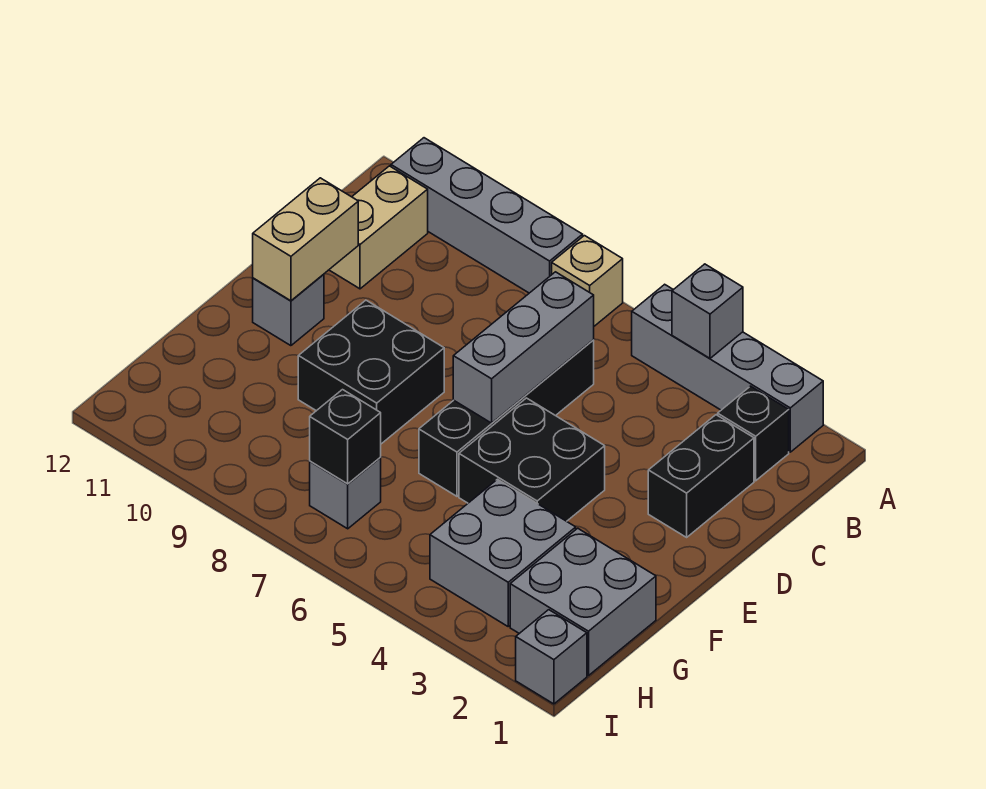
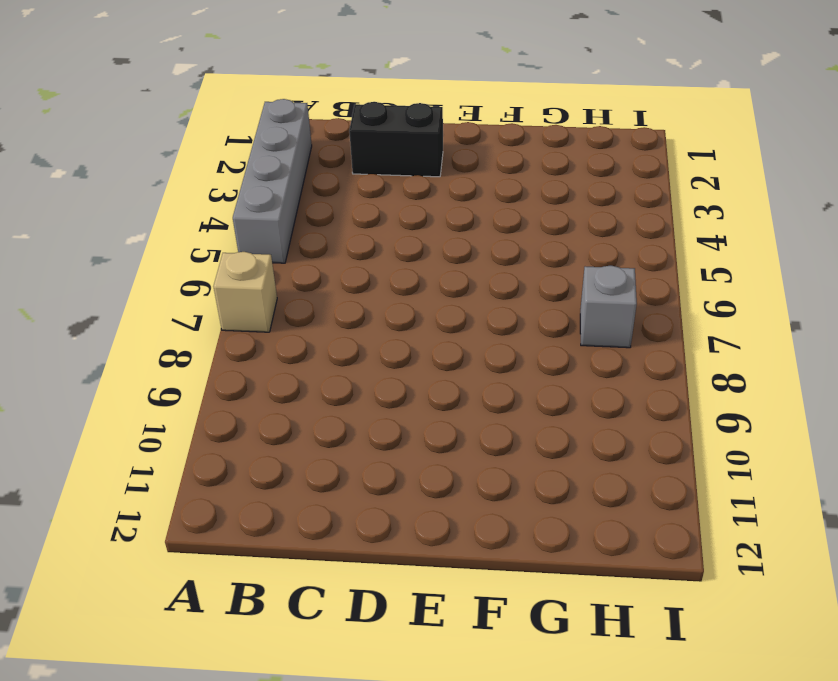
none -> grey brick A8:A11 level 1
none -> black brick B2 level 1
none -> tan brick B11:C11 level 1

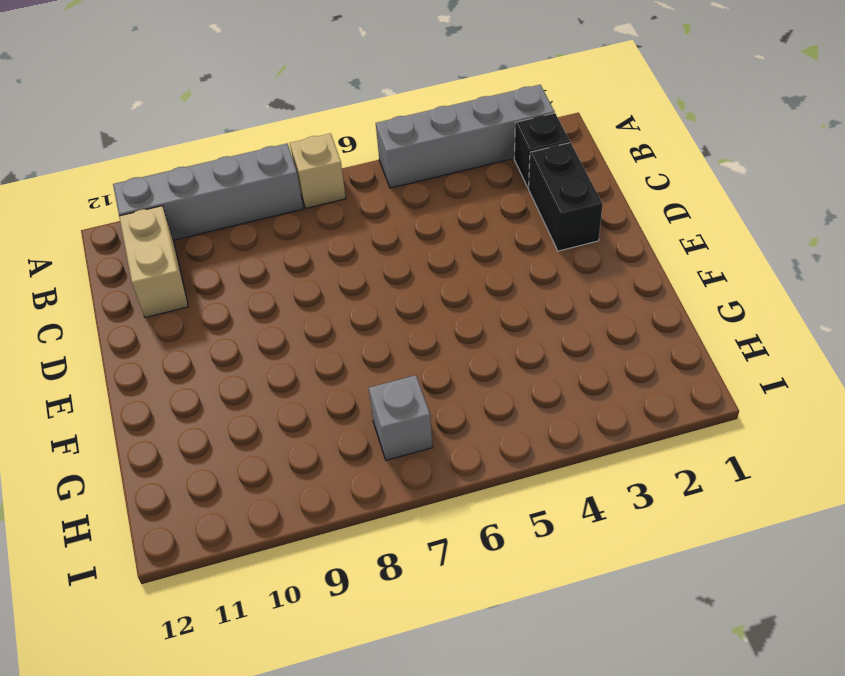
none -> black brick C6:F6 level 1
none -> black brick E4:F5 level 1
none -> black brick E8:F9 level 1

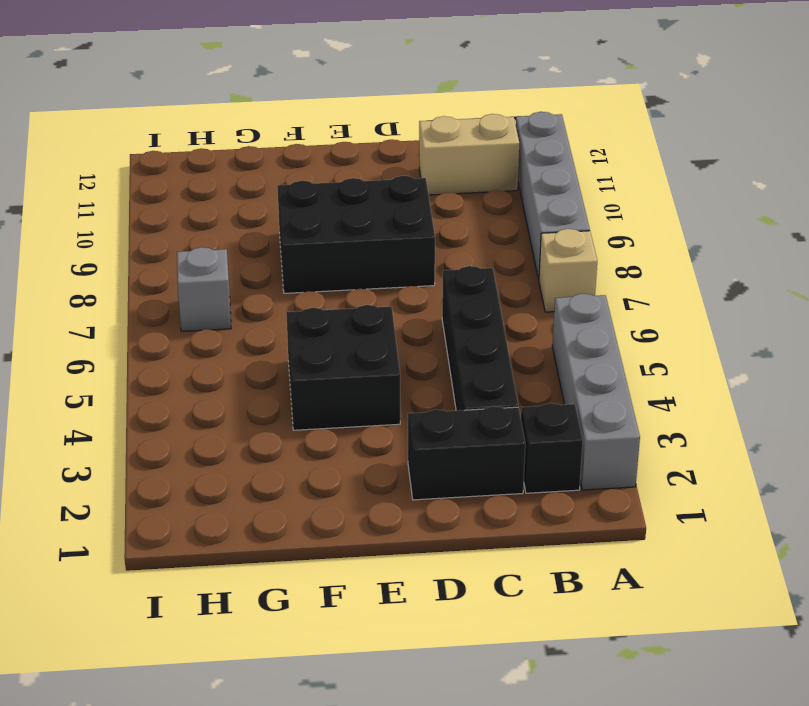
black brick C3:C6 level 1 -> black brick C6:F6 level 1
black brick D8:F9 level 1 -> black brick E8:F9 level 1
none -> grey brick E11 level 1
none -> grey brick G1:H2 level 1
none -> grey brick G3:H4 level 1

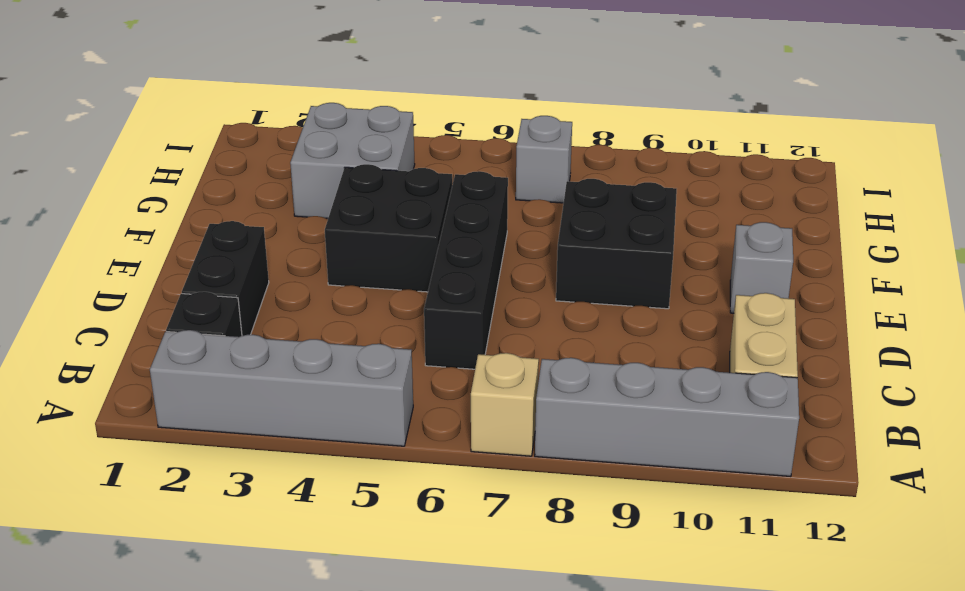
none -> grey brick G1:H2 level 1
none -> grey brick I1 level 1
none -> grey brick A4 level 2

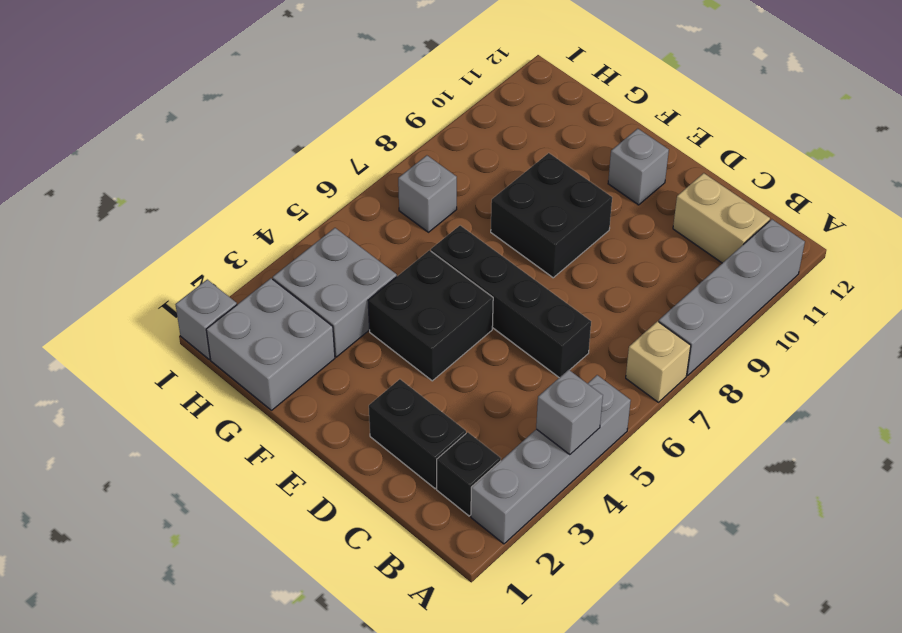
none -> grey brick C6:E6 level 2
none -> tan brick D11:E11 level 2
none -> black brick H7 level 2

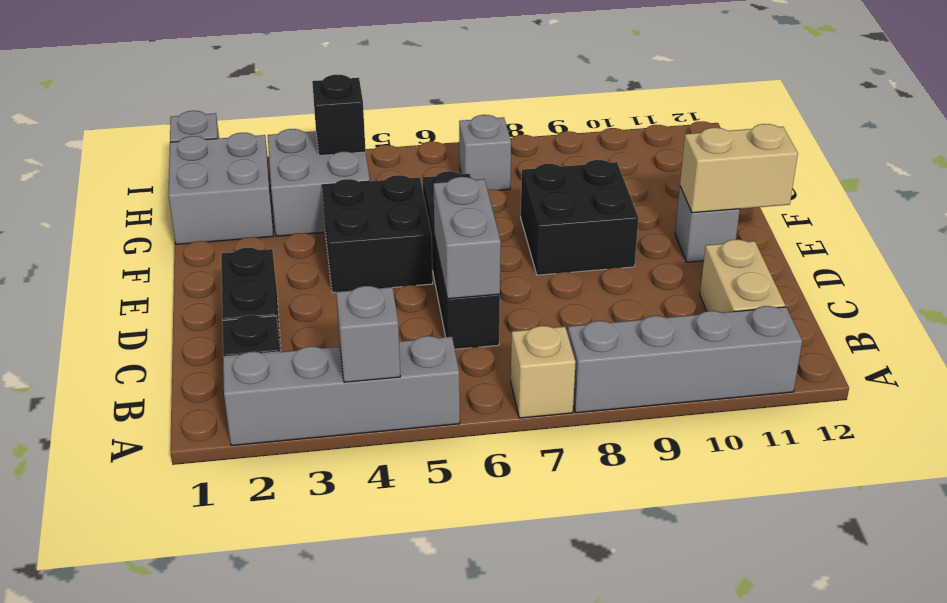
grey brick C6:D6 level 2 -> grey brick C6:E6 level 2
tan brick E11:E12 level 2 -> tan brick D11:E11 level 2
black brick H4 level 2 -> black brick H7 level 2

